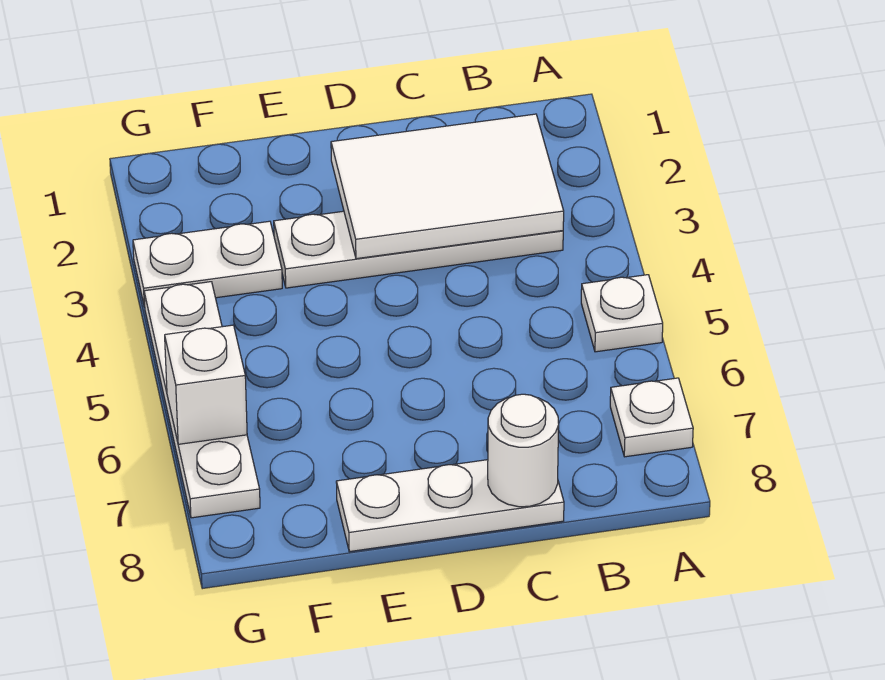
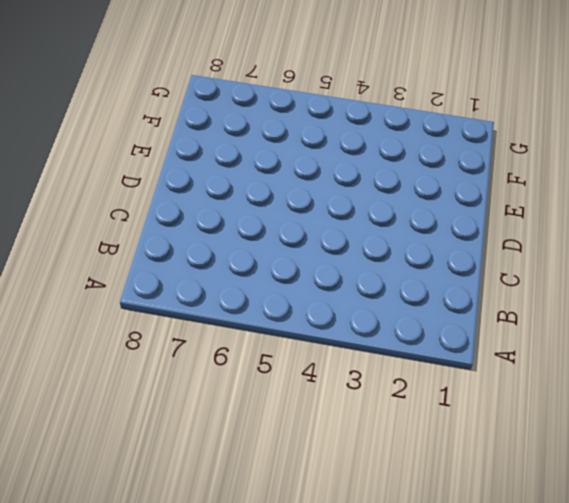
none -> white plate A5 level 1
none -> white plate A7 level 1

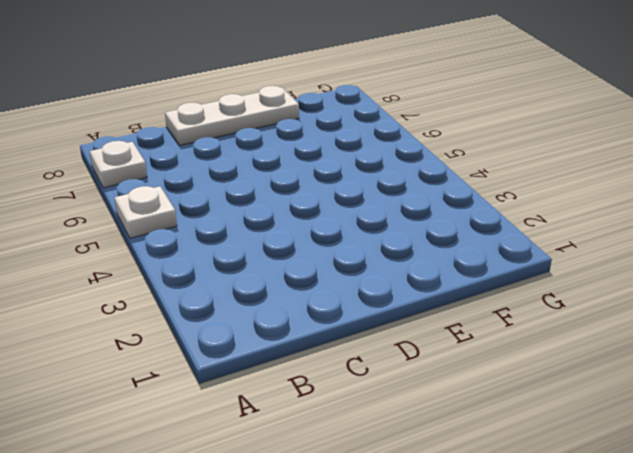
none -> white plate B3:E3 level 1
none -> white plate F3:G3 level 1

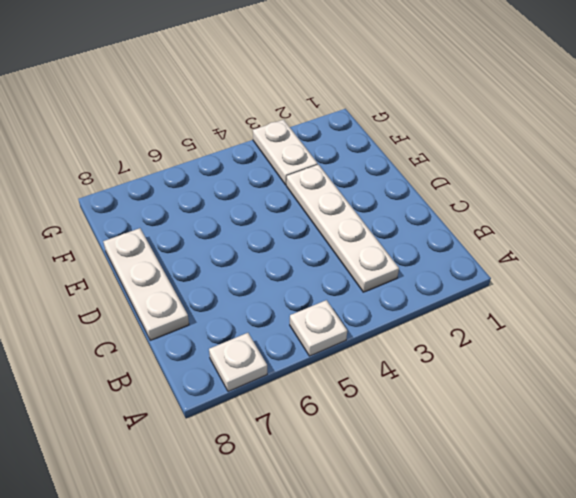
none -> white plate G4:G7 level 1
none -> white tile B2:D3 level 2

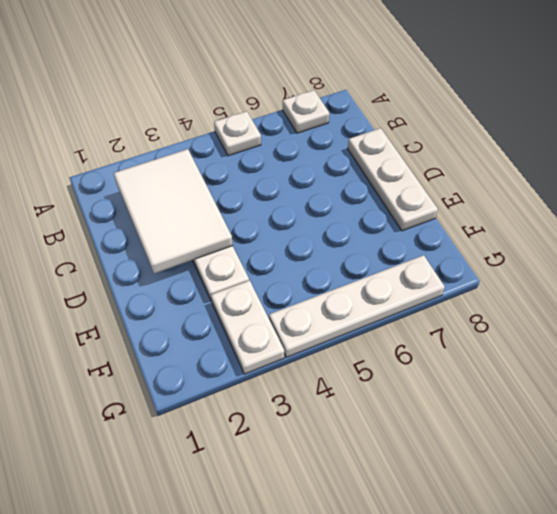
none -> white round brick C8 level 2
none -> white brick G6 level 2

